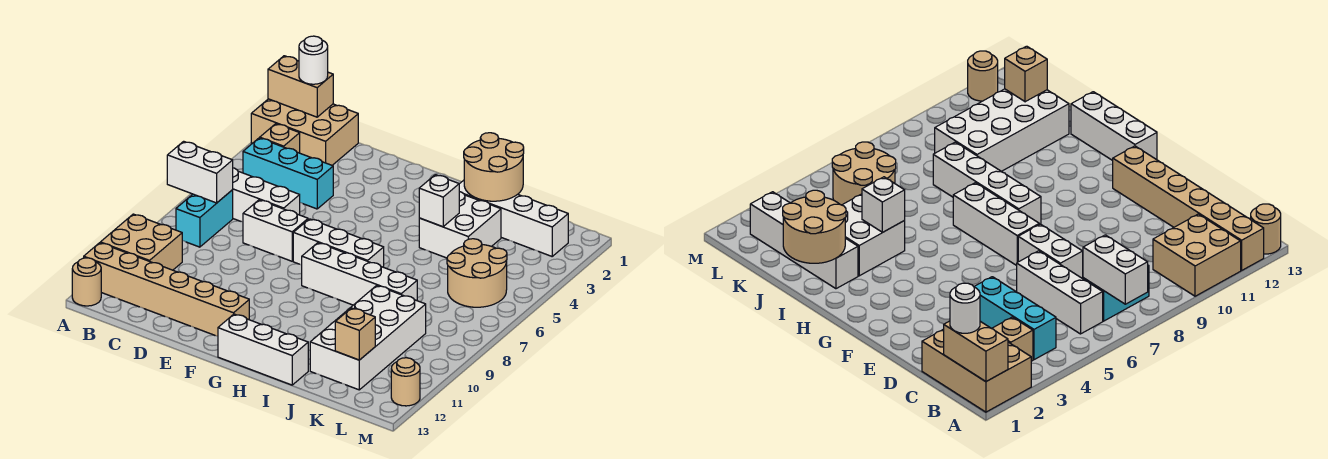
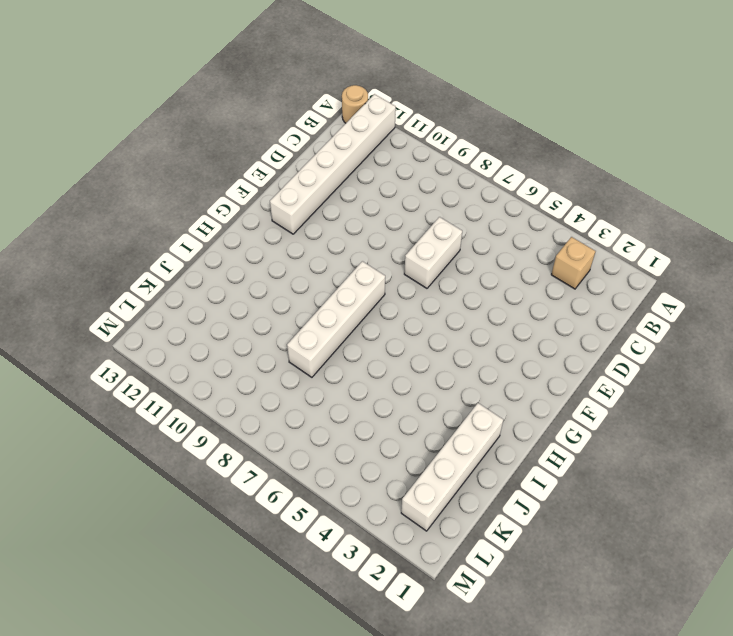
white brick A12:F12 level 1 -> tan brick A12:F12 level 1
none -> tan brick A1:C2 level 1
none -> tan brick A10:B11 level 1
none -> cyan brick B4:D4 level 1

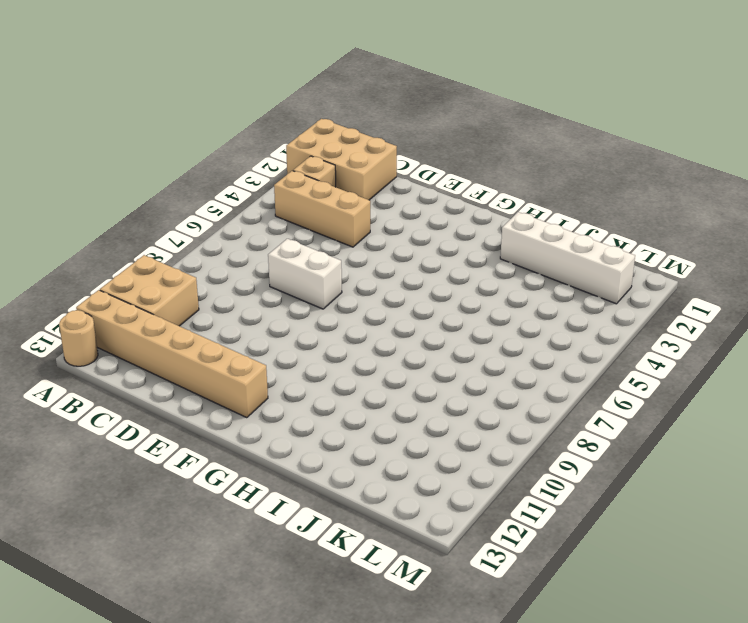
tan brick B4:D4 level 1 -> cyan brick B4:D4 level 1
none -> white brick B6:D6 level 1
none -> cyan brick B7:B8 level 1
none -> white brick F7:H7 level 1

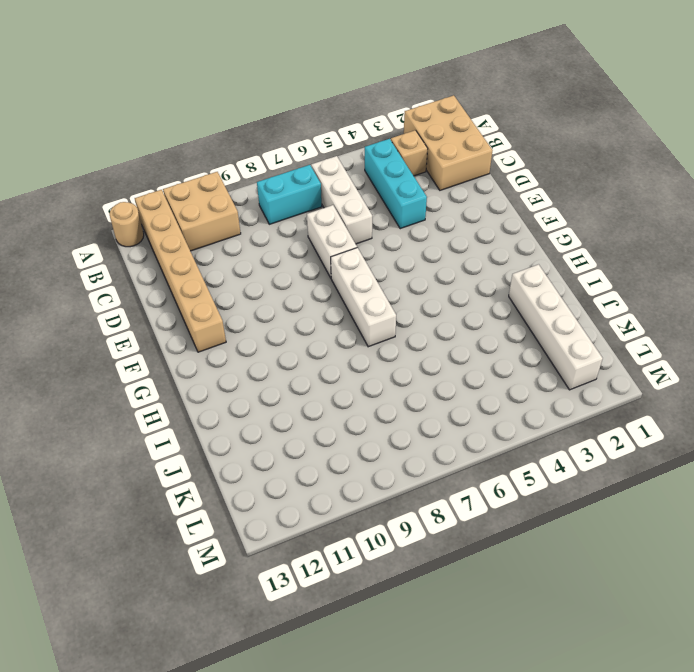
none -> white brick G8:J8 level 1
none -> white brick G13:I13 level 1
none -> white brick I3:J4 level 1

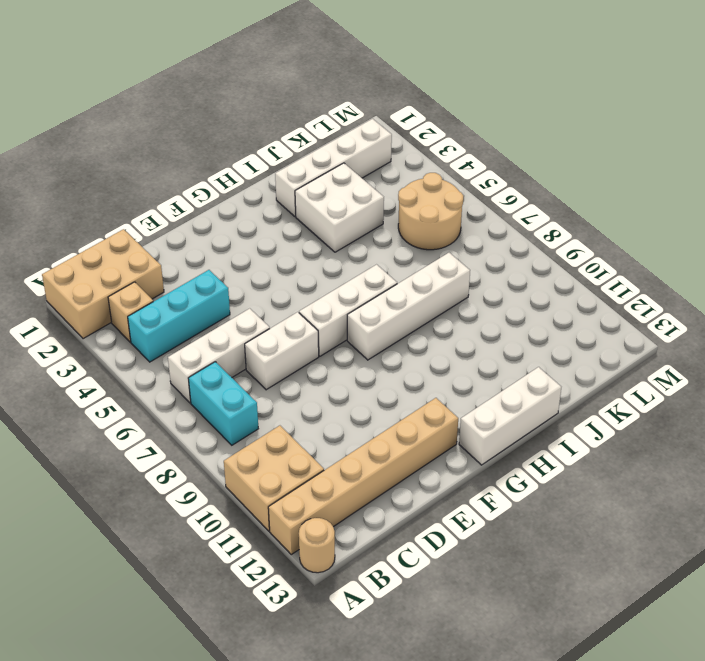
none -> white brick J9:K12 level 1
none -> tan round brick M12 level 1
none -> tan brick A1:B1 level 2

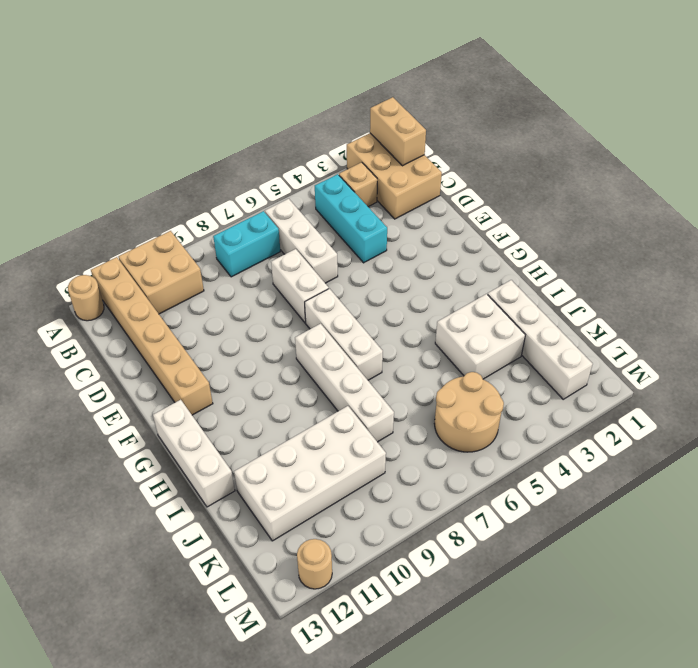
none -> white brick A7:B7 level 2
none -> tan round brick I1:J2 level 2
none -> white brick I4 level 2

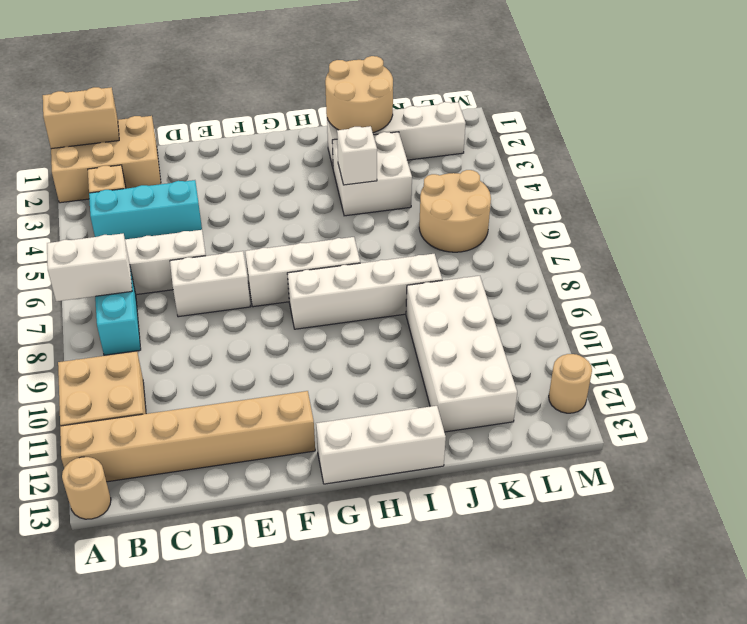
none -> tan brick K12 level 2
none -> white round brick B1 level 3

